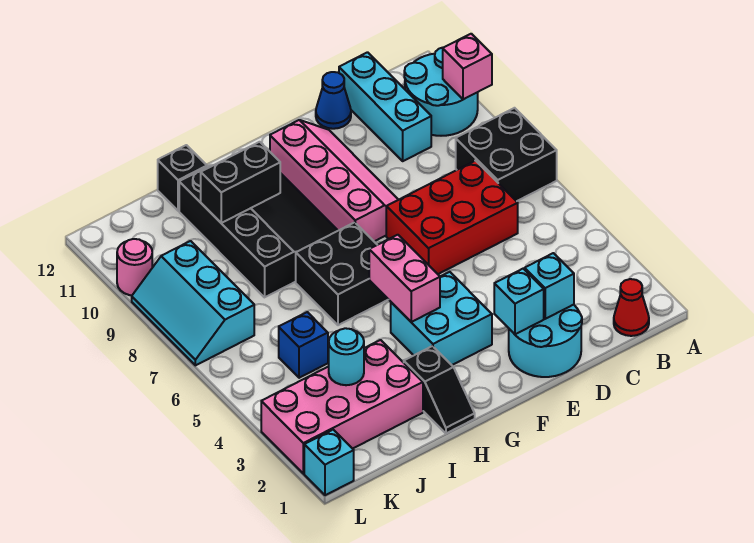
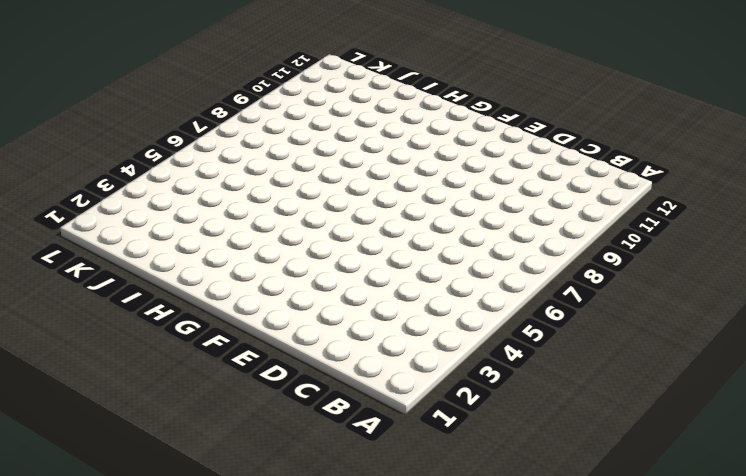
none -> black brick A7:B8 level 1
none -> cyan round brick A10:B11 level 1
none -> red cone B1 level 1

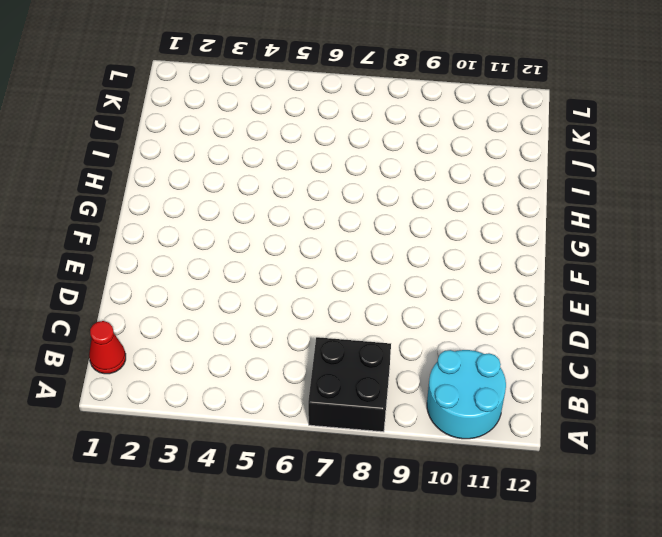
none -> red brick C6:E7 level 1
none -> cyan brick C10:C12 level 1
none -> cyan round brick D1:E2 level 1

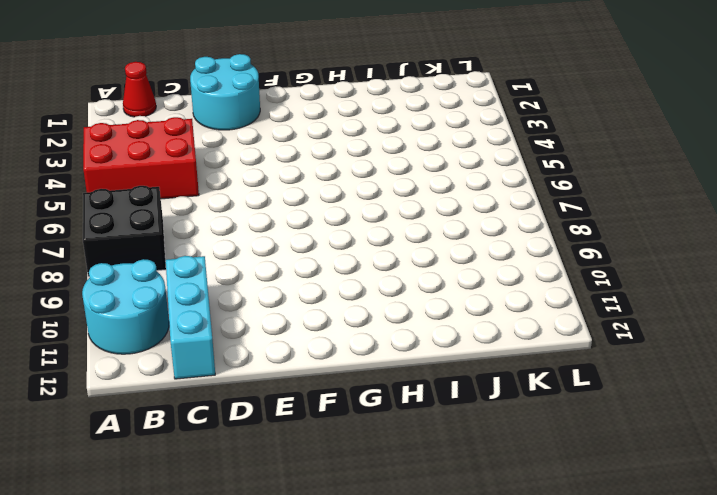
red brick A4:C5 level 1 -> red brick C6:E7 level 1
none -> blue cone D12 level 1
none -> pink slope E8:F11 level 1 top F
none -> cyan brick F3:G4 level 1

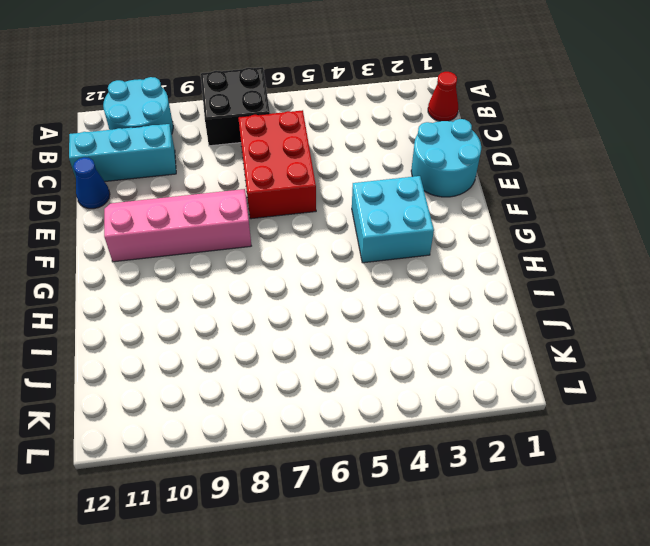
none -> black brick G6:H7 level 1
none -> black slope G8:I11 level 1 top I
none -> black slope H1:H2 level 1 top 2

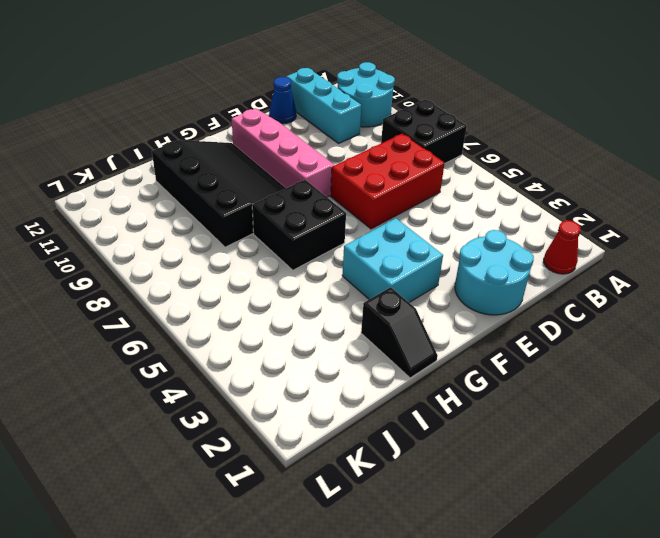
none -> pink brick I2:L3 level 1
none -> black brick I12 level 1
none -> blue brick J5 level 1

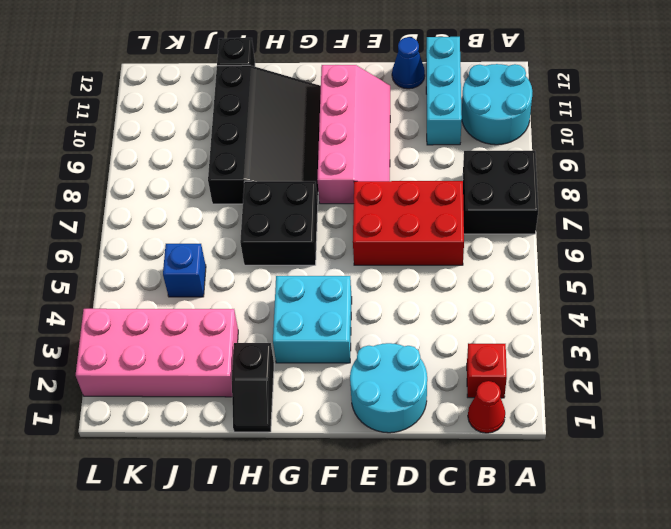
red brick B2 level 1 -> none
none -> cyan slope K7:L9 level 1 top K
none -> cyan brick L1 level 1
none -> pink round brick L10 level 1

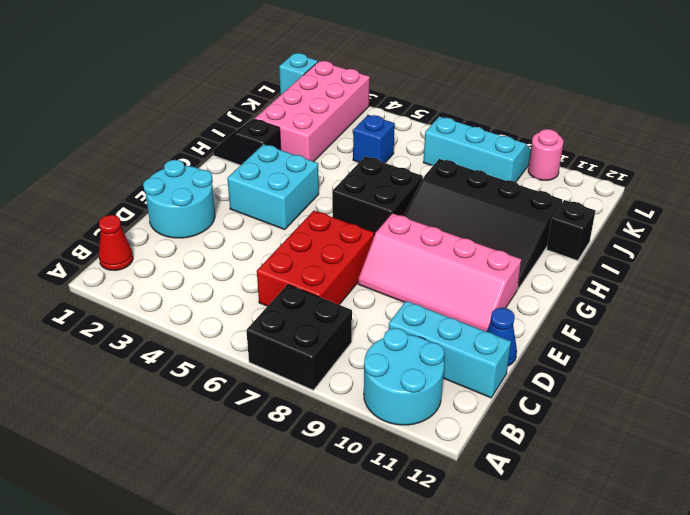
none -> pink brick A10 level 2
none -> cyan brick D2 level 2
none -> cyan brick E2 level 2

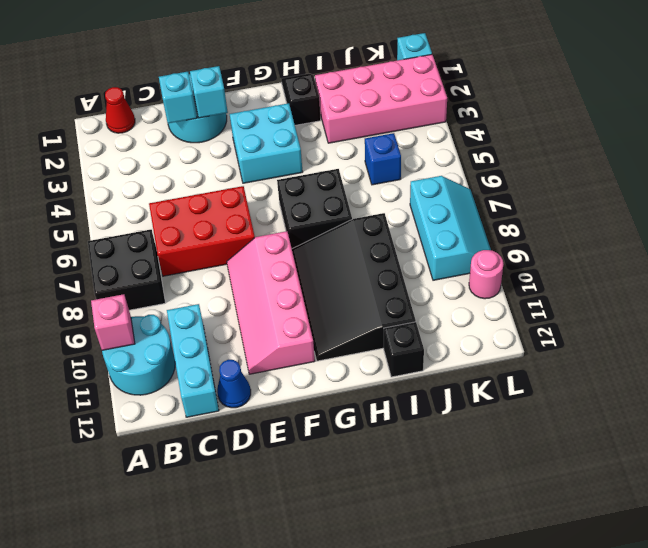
none -> pink brick G4:G5 level 2
none -> black brick H10:I10 level 2
none -> cyan round brick J3 level 2

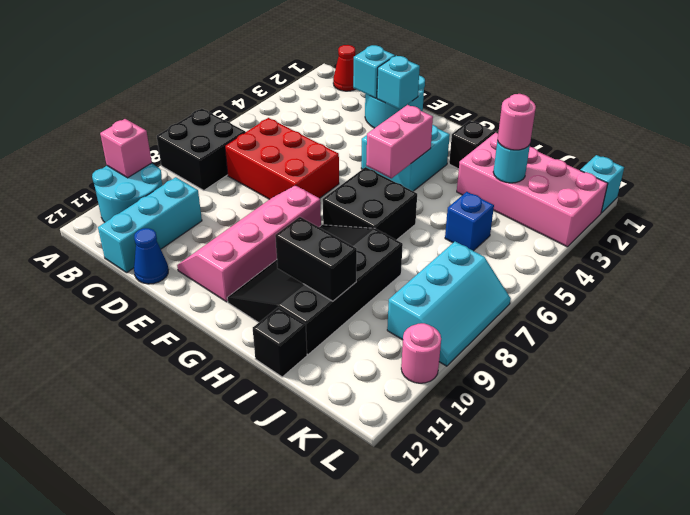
pink round brick J3 level 3 -> none

